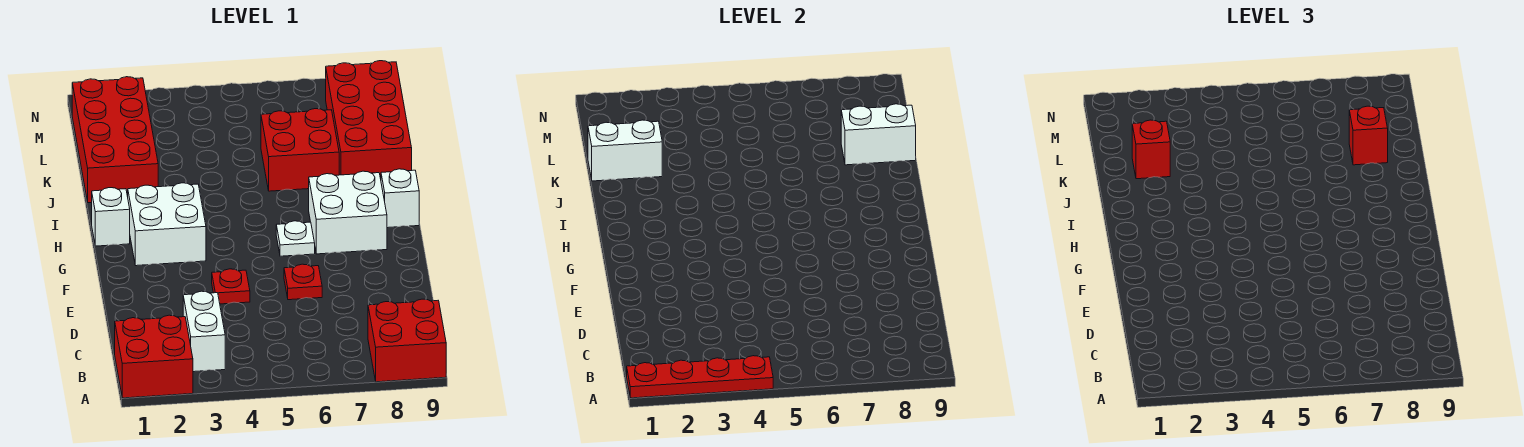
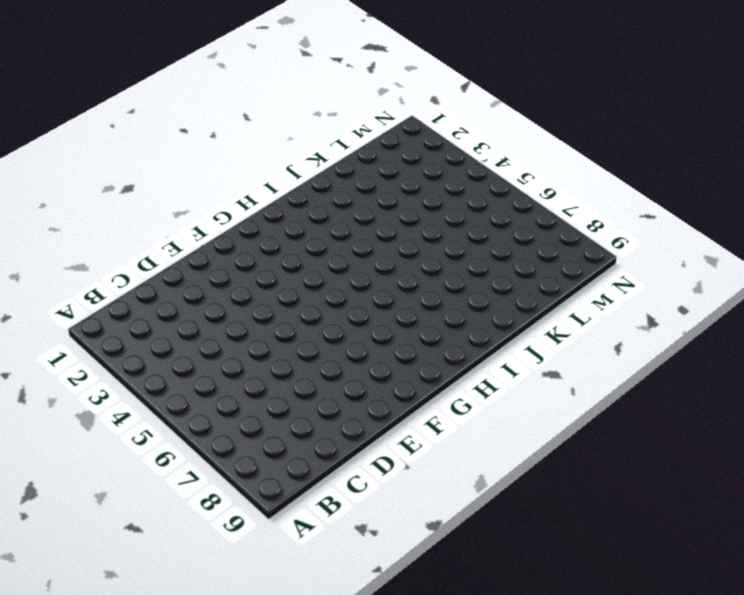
none -> red brick A1:B2 level 1
none -> red brick A8:B9 level 1
none -> white brick B3:C3 level 1

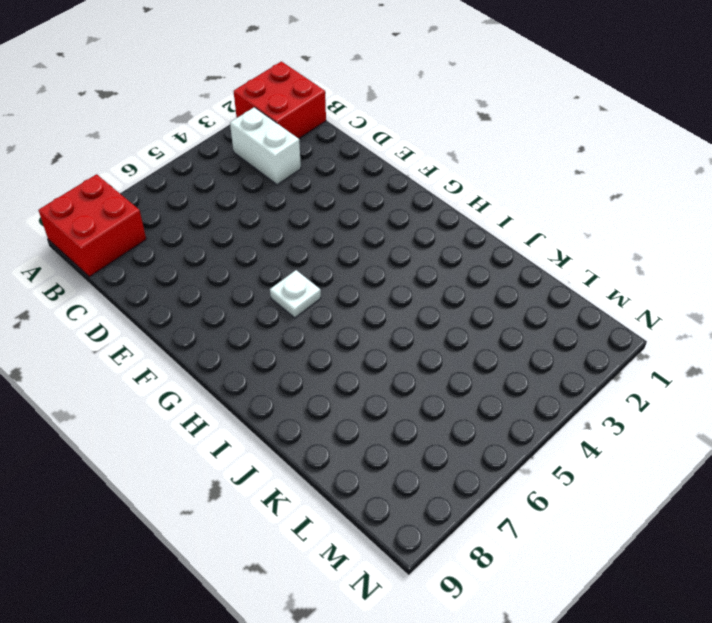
none -> red plate E4 level 1
none -> red plate E6 level 1
none -> white brick G2:H3 level 1

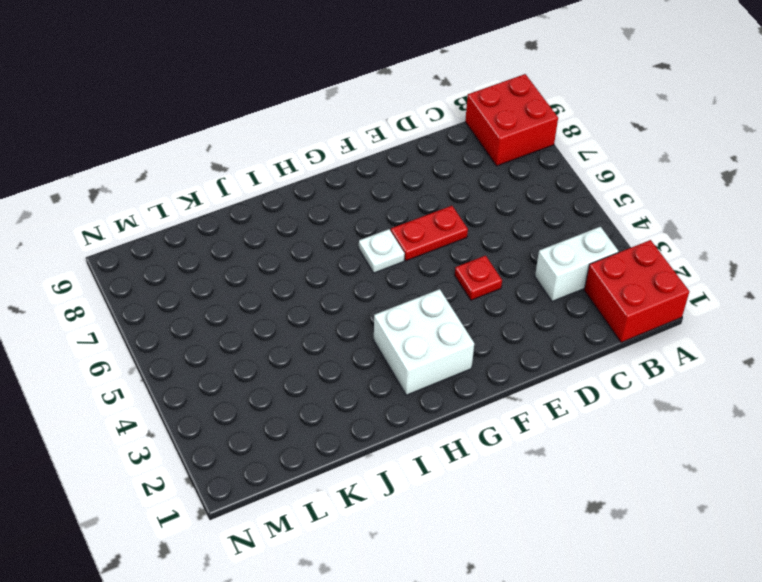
red plate E6:F6 level 1 -> red plate E6 level 1
none -> white brick G7:H8 level 1
none -> white brick H1 level 1
none -> white brick H9 level 1

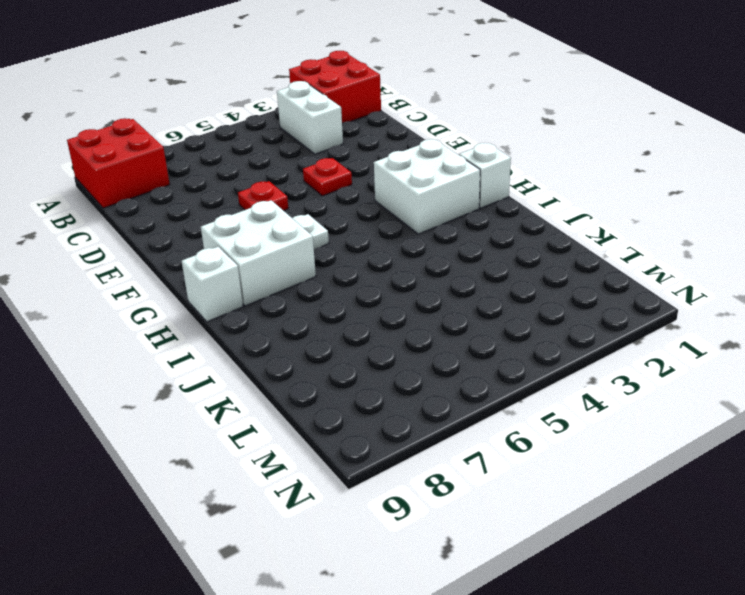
none -> red brick J1:M2 level 1
none -> red brick J6:K7 level 1
none -> red brick J8:M9 level 1

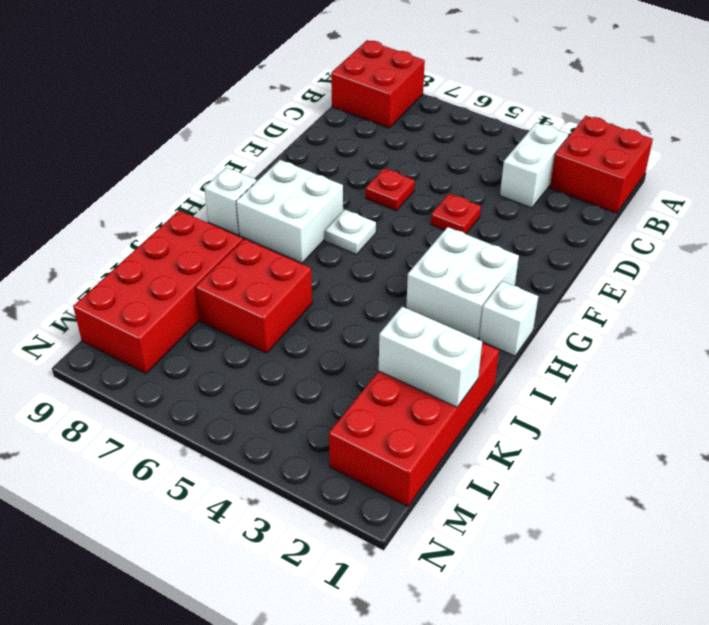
none -> red plate A1:A4 level 2
none -> white brick K8:K9 level 2
none -> red brick K2 level 3

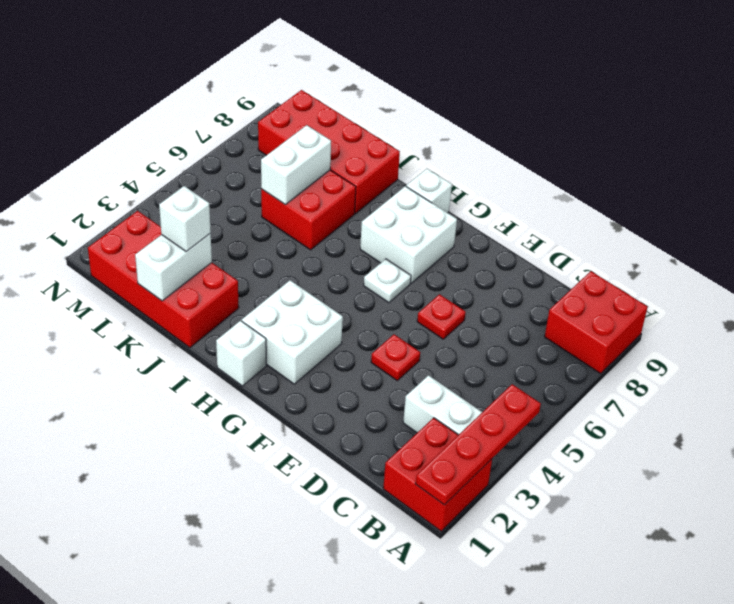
white brick K2 level 3 -> red brick K2 level 3
white brick K6:K7 level 2 -> white brick K8:K9 level 2
none -> red brick K8 level 3

